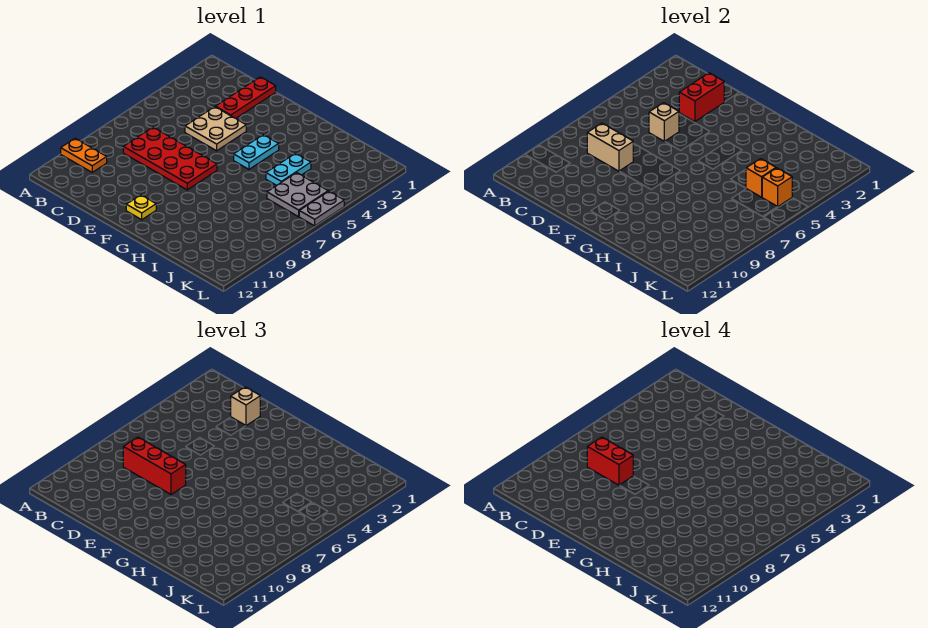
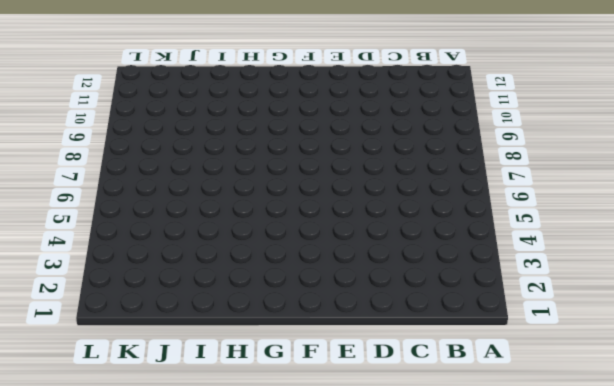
none -> orange plate A10:B10 level 1
none -> red plate C7:F8 level 1
none -> red plate D1:D3 level 1

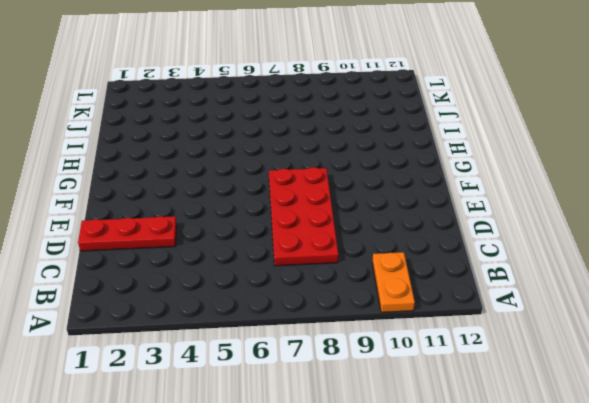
none -> tan plate D4:E5 level 1
none -> yellow plate F11 level 1
none -> cyan plate G4:G5 level 1

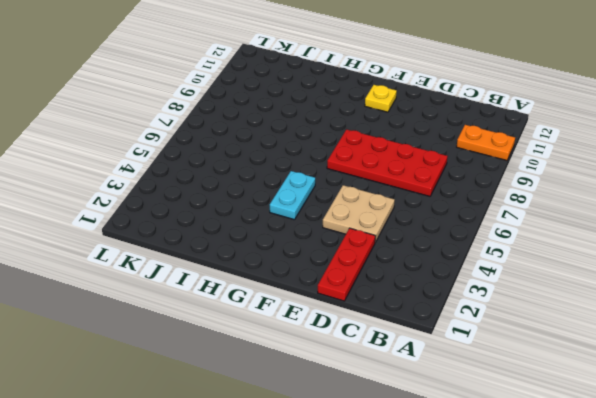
none -> cyan plate I4:I5 level 1
none -> grey plate J5:K6 level 1
none -> grey plate L5:L6 level 1

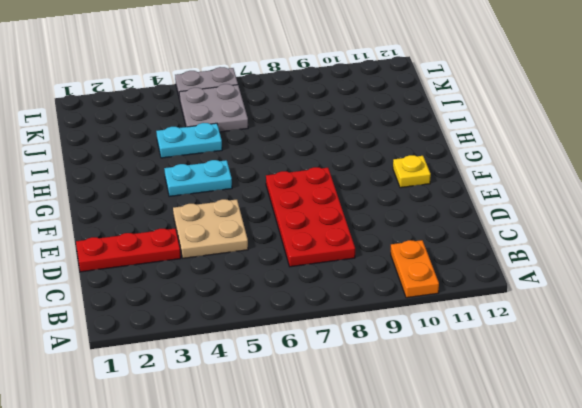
none -> tan brick C8:D8 level 2
none -> red brick D2:D3 level 2
none -> tan brick D5 level 2

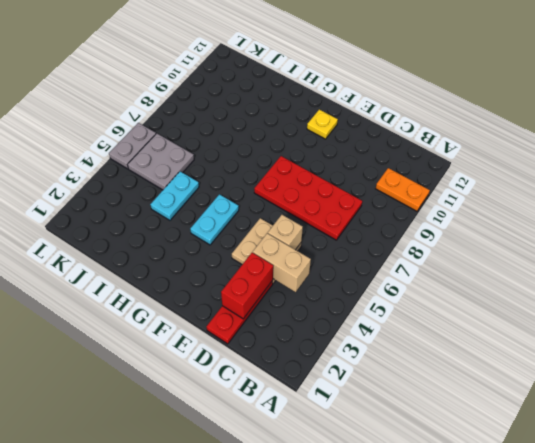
tan brick C4:D4 level 2 -> tan brick C8:D8 level 2
none -> orange brick J5 level 2
none -> orange brick K5 level 2
none -> red brick C8:E8 level 3

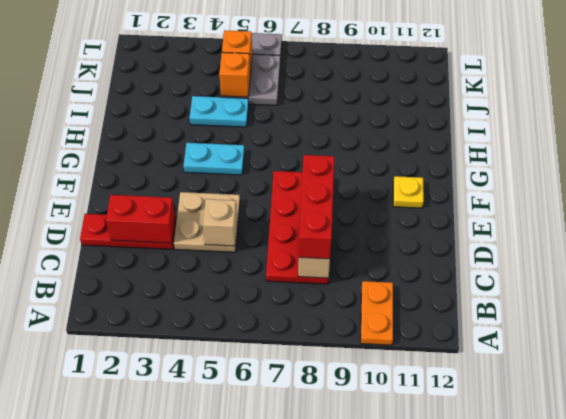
none -> tan brick D2 level 3
none -> red brick C8:D8 level 4

